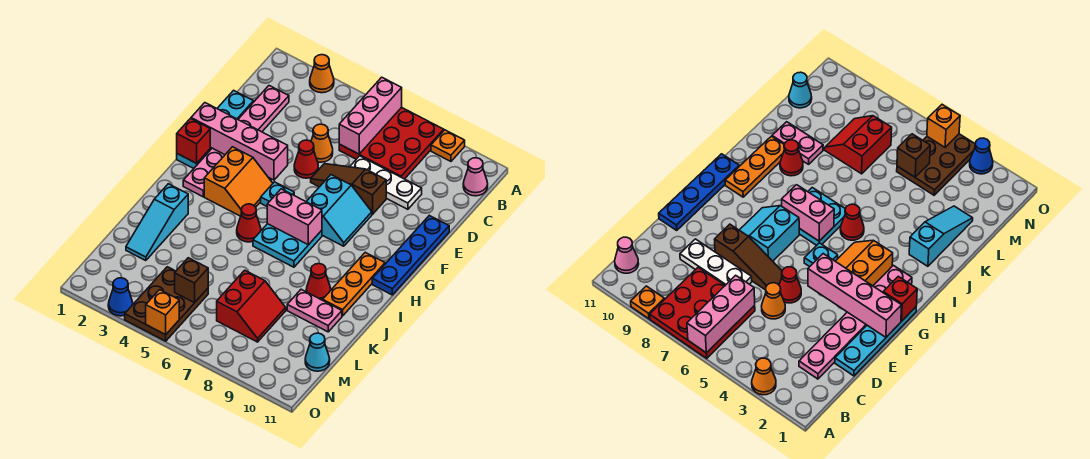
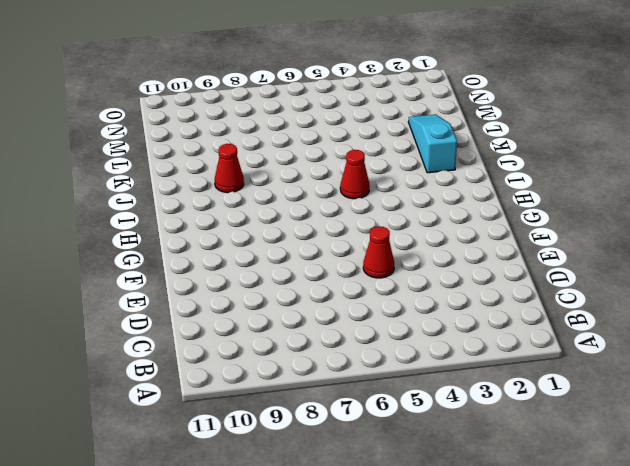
none -> orange cone A3 level 1
none -> red plate A6:C8 level 1
none -> orange plate A9 level 1
none -> pink cone B11 level 1

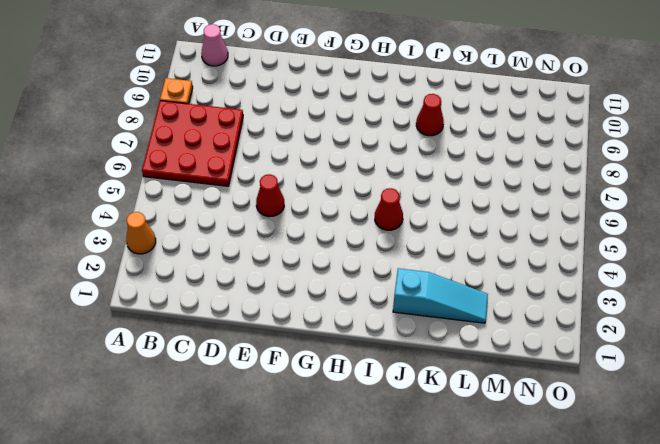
none -> pink plate C2:H2 level 1
none -> cyan plate D1:G1 level 1
none -> orange cone D5 level 1
none -> white plate D7:D9 level 1

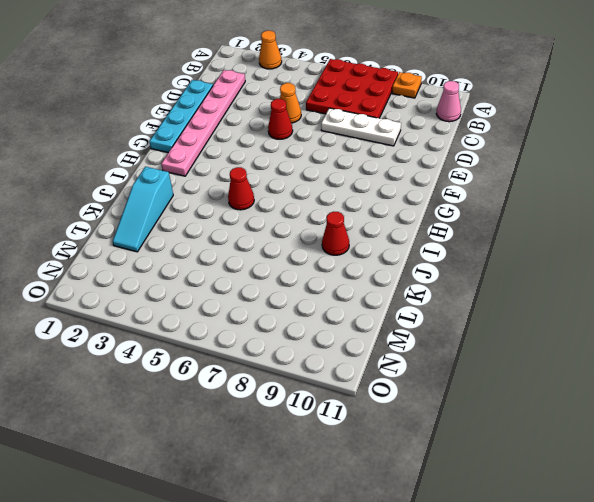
none -> brown slope E6:E8 level 1 top 8
none -> blue plate E11:H11 level 1
none -> cyan slope F7:G8 level 1 top 7
none -> orange slope G3:H4 level 1 top 3

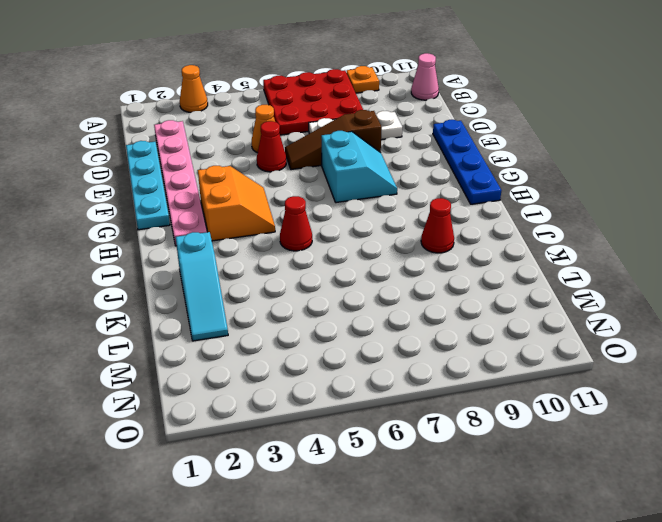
none -> cyan plate G5 level 1
none -> cyan plate H6:I7 level 1
none -> orange plate H10:J10 level 1
none -> pink plate K9:K10 level 1

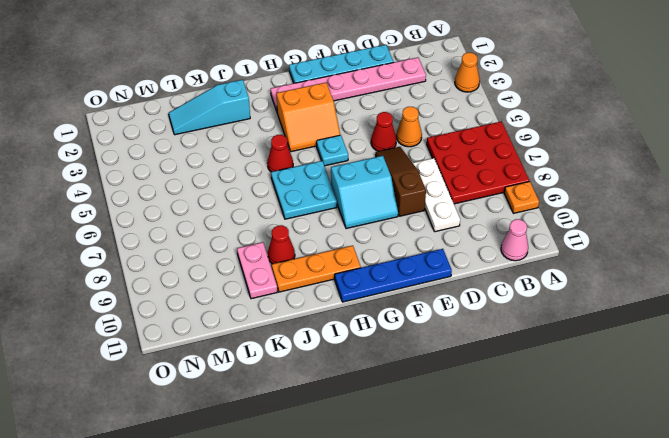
none -> red slope L7:M8 level 1 top 7
none -> brown plate M4:O5 level 1
none -> cyan cone M11 level 1
none -> blue cone O3 level 1

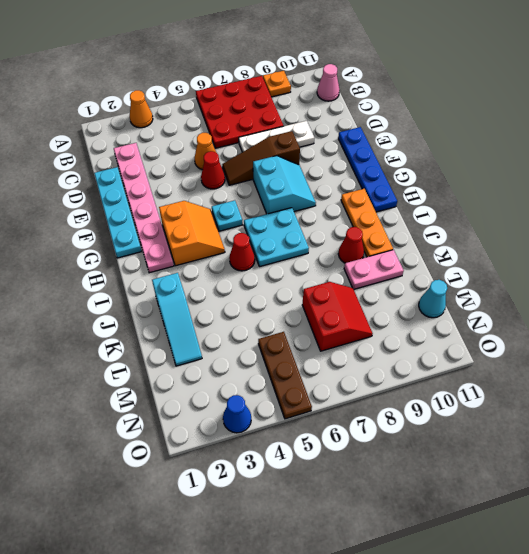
brown plate M5:O5 level 1 -> brown plate M4:O5 level 1
none -> pink brick A6:C6 level 2
none -> pink brick F1:F4 level 2
none -> red brick G1 level 2
none -> pink brick H6:H7 level 2

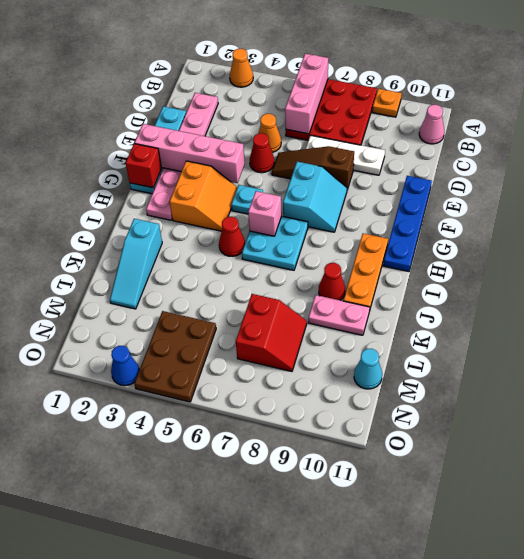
pink brick H6 level 2 -> pink brick H6:H7 level 2
none -> brown brick M5 level 2
none -> orange brick O5 level 2

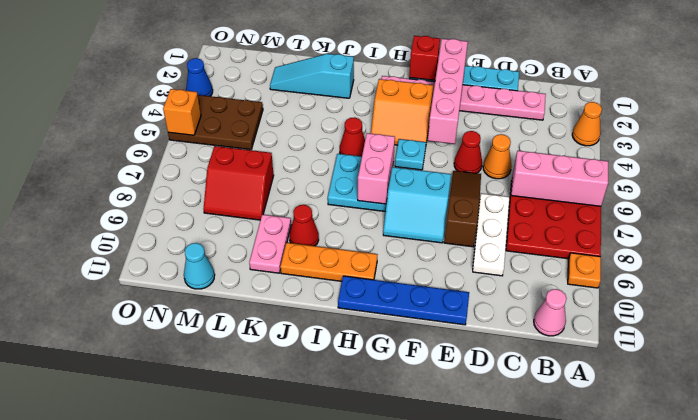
none -> brown brick M5 level 2

